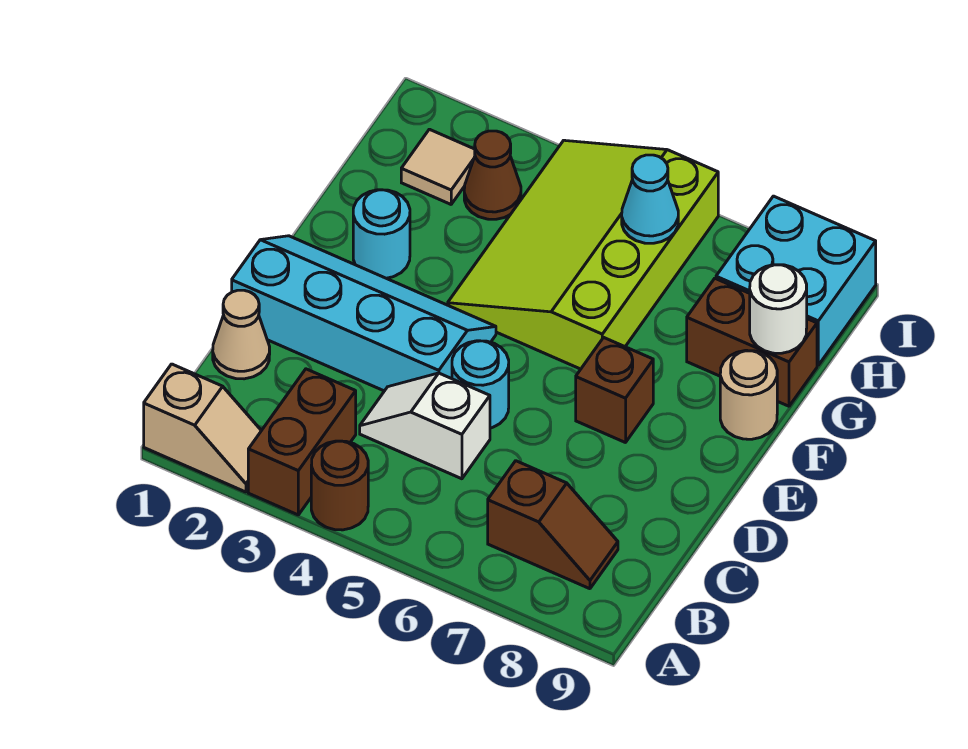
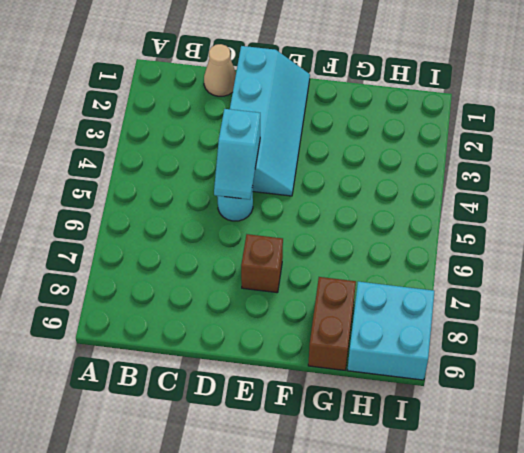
cyan slope D4:D5 level 2 top 4 -> none
none -> tan slope A1:A2 level 1 top 1
none -> brown brick A3:B3 level 1
none -> brown round brick A4 level 1

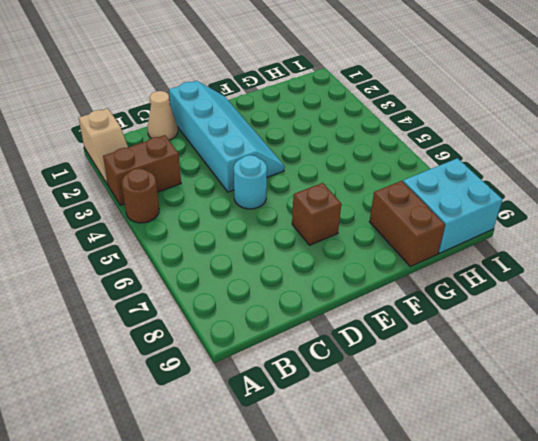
none -> brown slope B7:B8 level 1 top 7
none -> white slope C4:C5 level 1 top 5
none -> cyan round brick F2 level 1

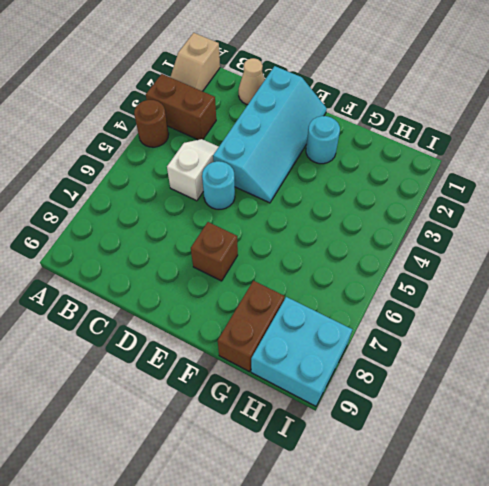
none -> brown slope B7:B8 level 1 top 7
none -> lime slope F4:I6 level 1 top 6
none -> tan round brick F9 level 1

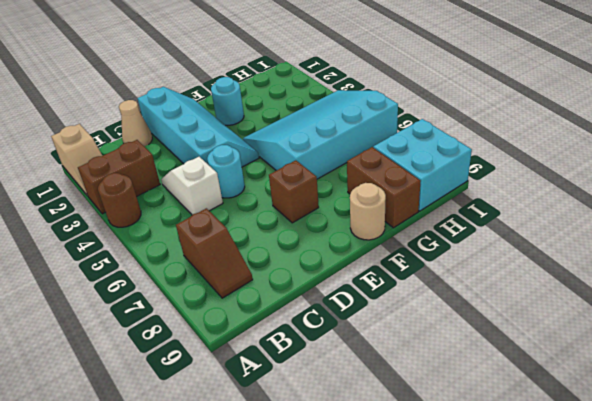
cyan slope F4:I6 level 1 top 6 -> lime slope F4:I6 level 1 top 6
none -> tan tile H2 level 1
none -> brown cone H3 level 1
none -> white round brick G9 level 2

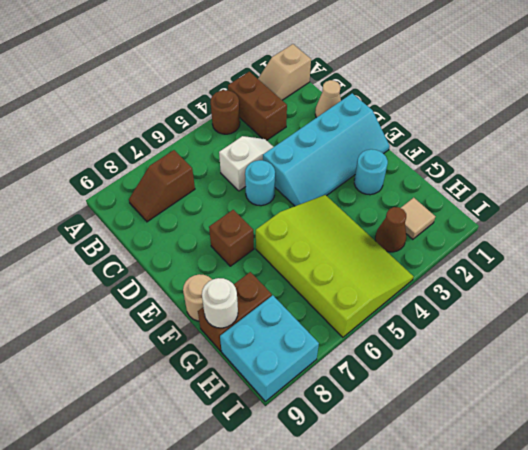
none -> cyan cone H6 level 2

